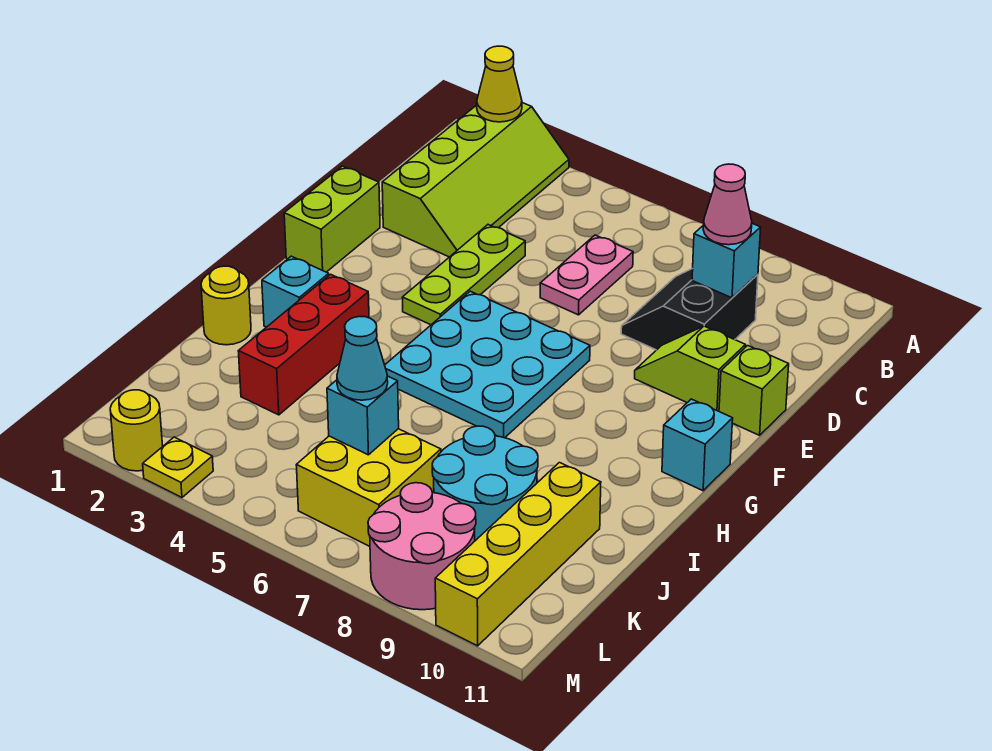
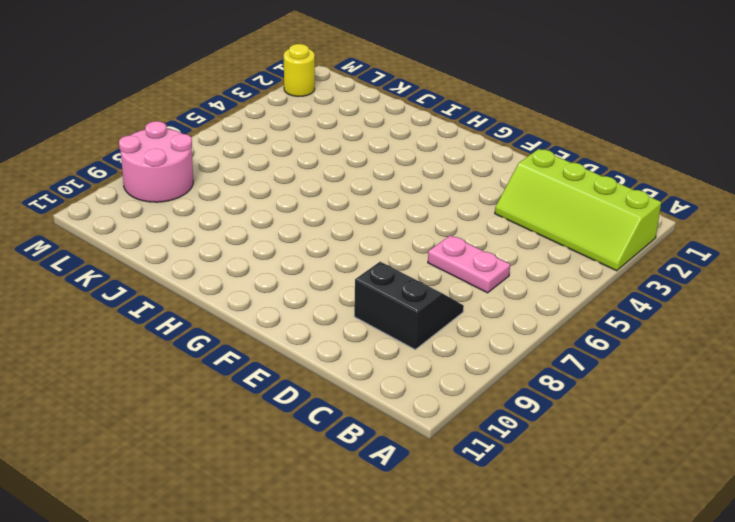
none -> lime plate D4:F4 level 1
none -> lime brick E1:F1 level 1
none -> lime slope E9:E10 level 1 top 10

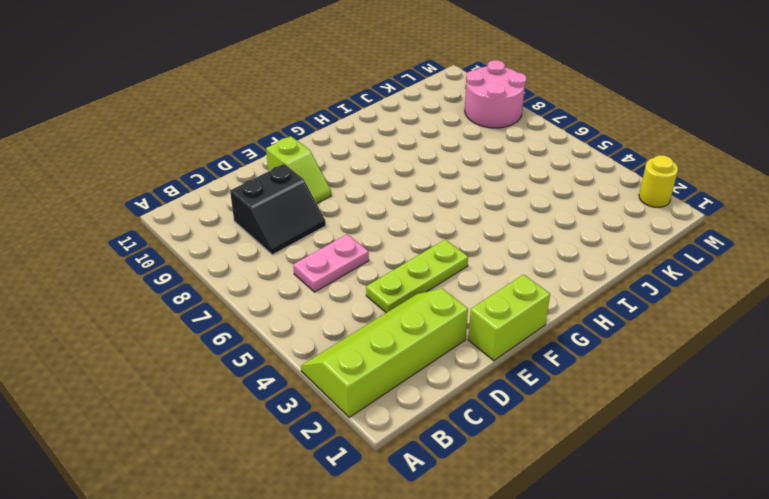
none -> lime brick E11 level 1
none -> cyan plate F5:H7 level 1
none -> cyan brick G11 level 1

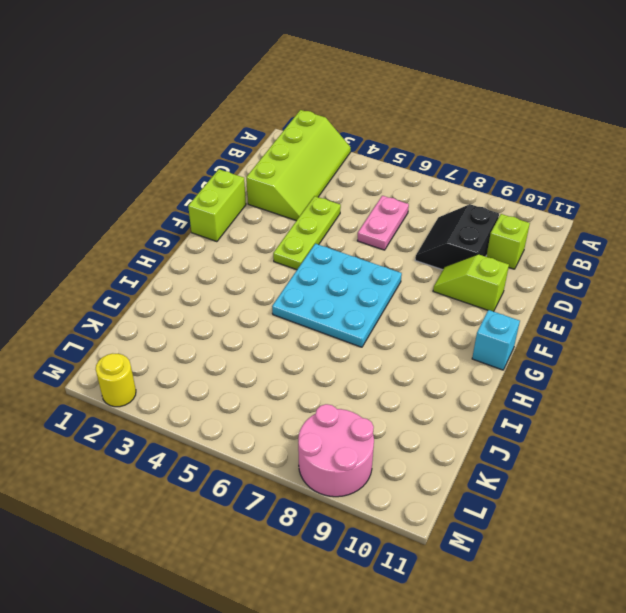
lime brick C10 level 1 -> lime brick E11 level 1
none -> cyan brick H2 level 1
none -> red brick H3:J3 level 1
none -> yellow round brick I1 level 1

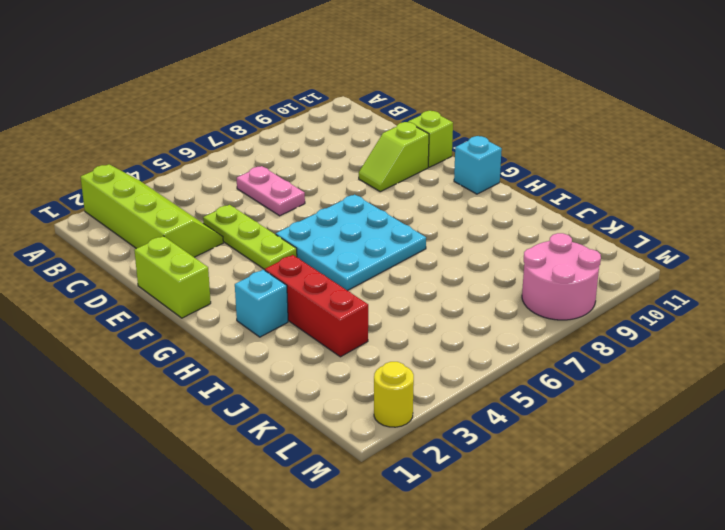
none -> black slope C8:D9 level 1 top 9
none -> yellow round brick I1 level 1
none -> cyan round brick J8:K9 level 1

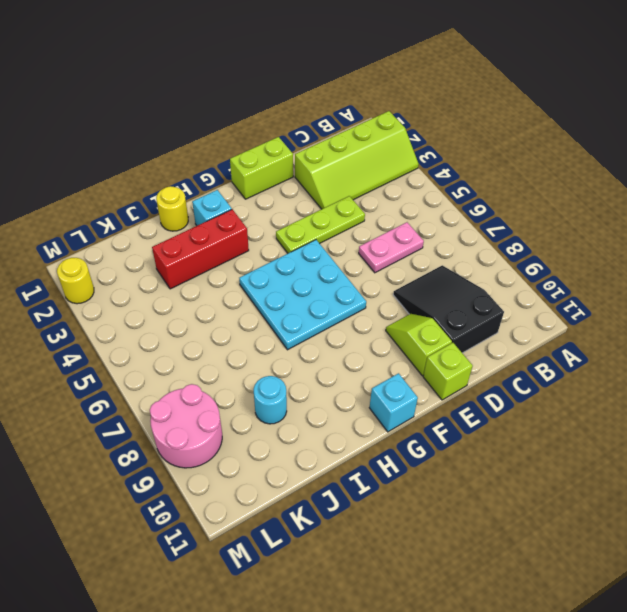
black slope C8:D10 level 1 top 10 -> black slope C8:D9 level 1 top 9
cyan round brick J9 level 1 -> cyan round brick J8:K9 level 1
none -> yellow brick J10:M10 level 1
none -> yellow brick K6:L7 level 1
none -> yellow plate M3 level 1

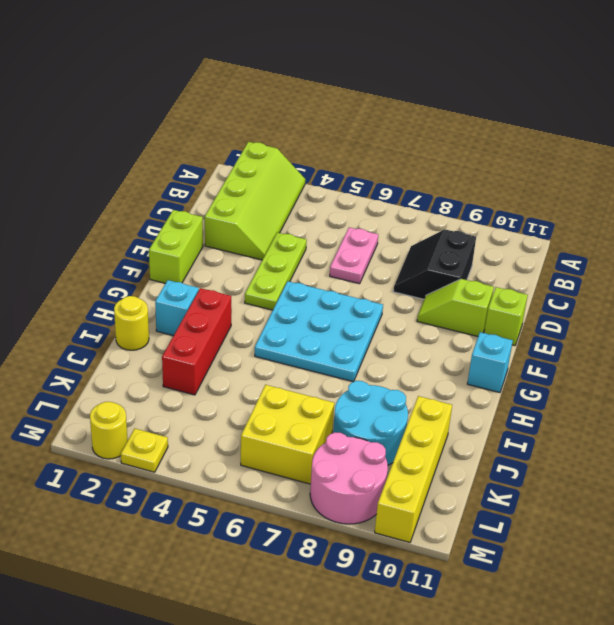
none -> yellow cone A2 level 2
none -> cyan brick C9 level 2
none -> cyan brick K6 level 2

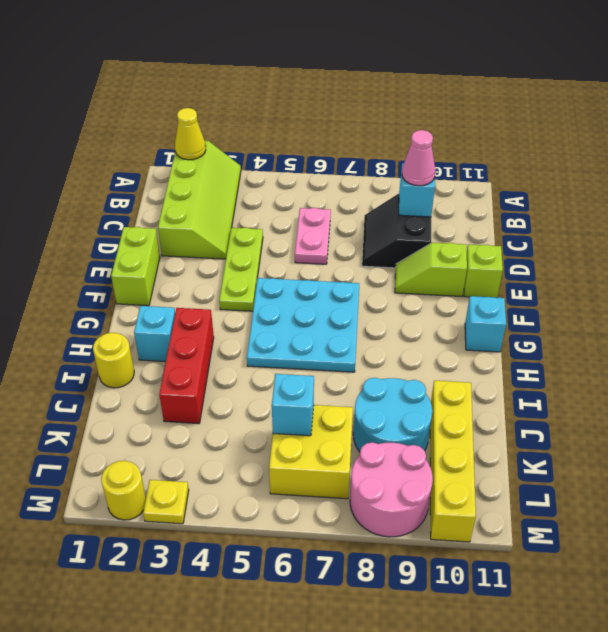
none -> cyan cone K6 level 3

